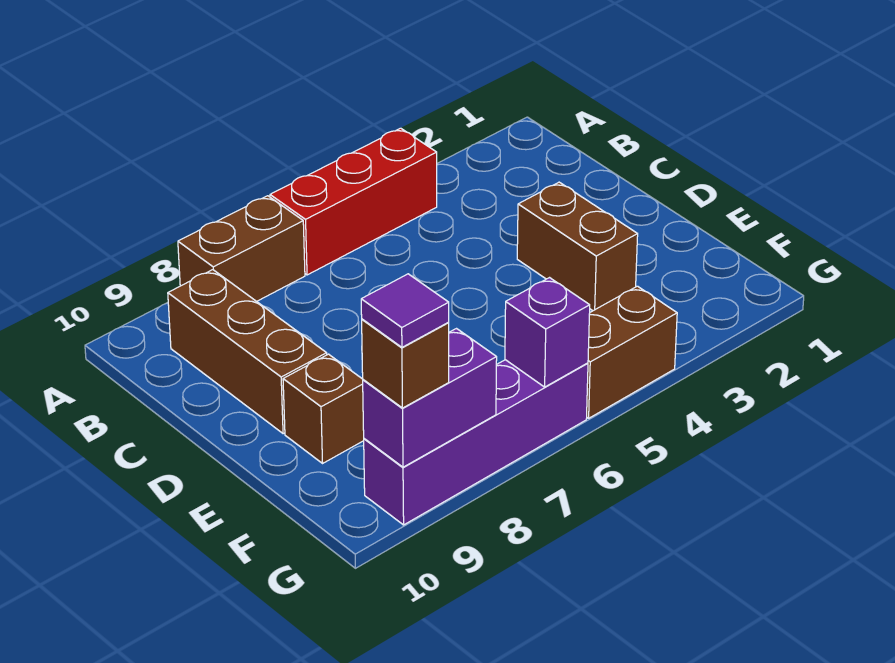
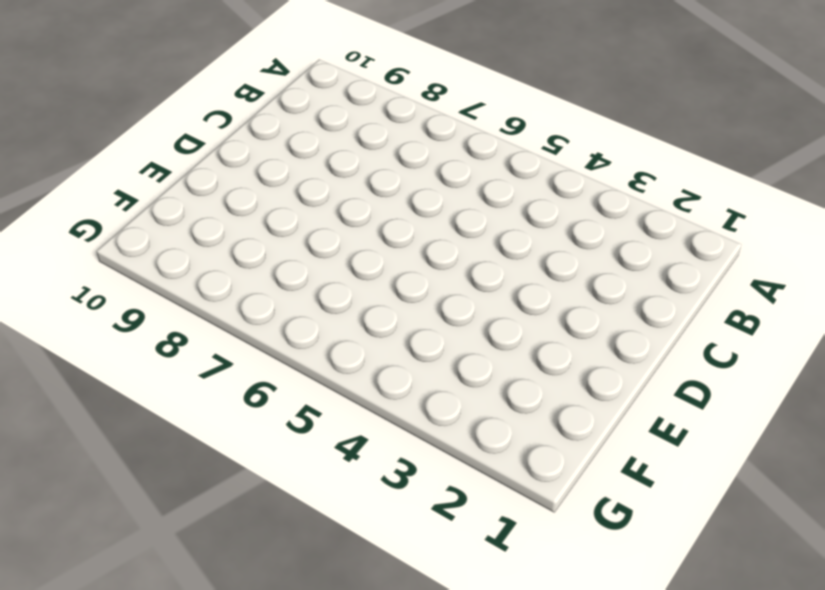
none -> red brick A4:A6 level 1
none -> brown brick A7:A8 level 1

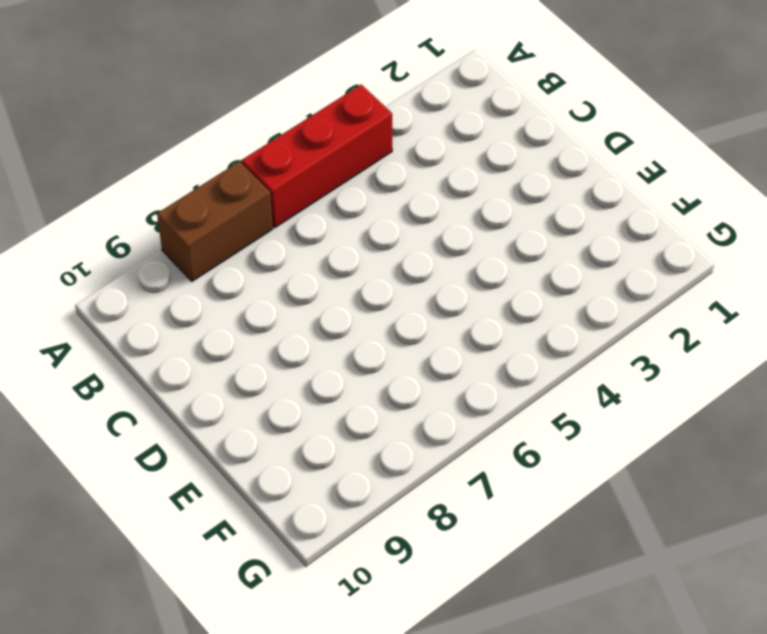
none -> brown brick B9:D9 level 1
none -> brown brick D3:E3 level 1

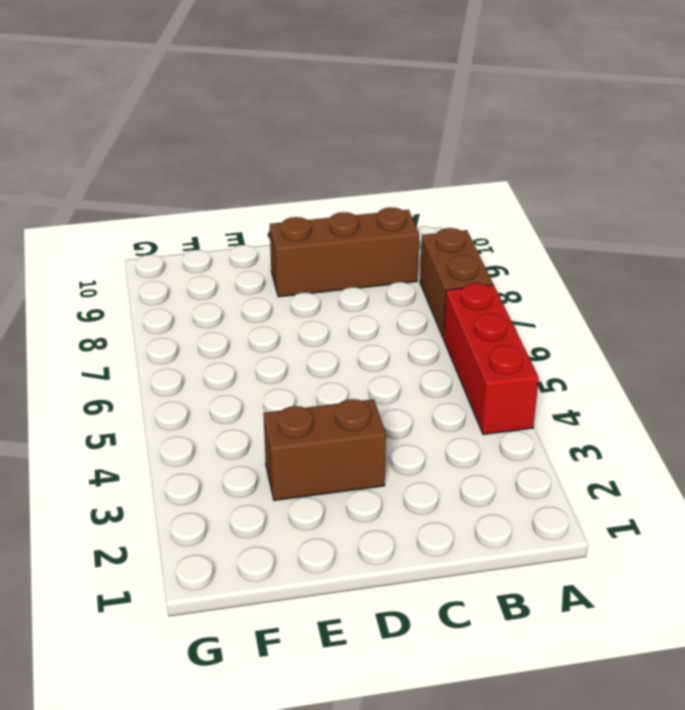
none -> brown brick E9 level 1
none -> brown brick G4:G5 level 1

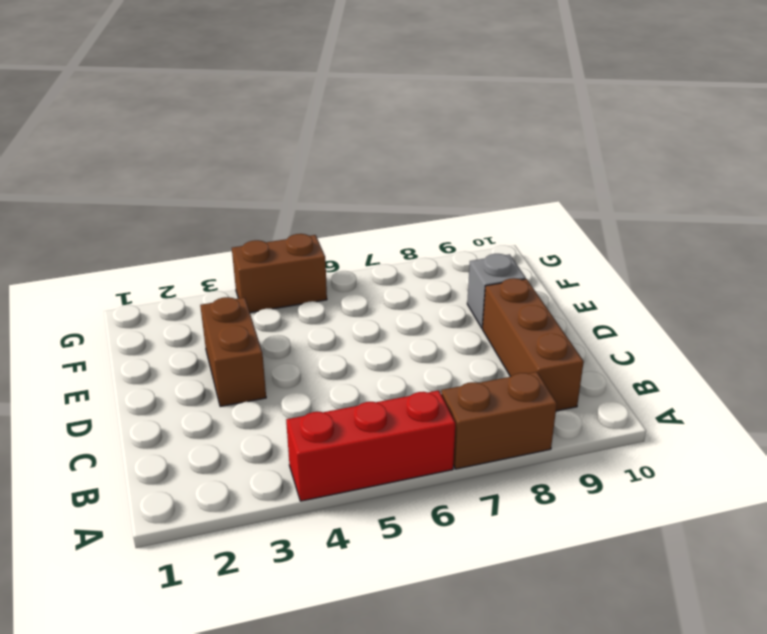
grey brick E9 level 1 -> brown brick E9 level 1
none -> purple brick G6:G9 level 1
none -> purple brick G6 level 2

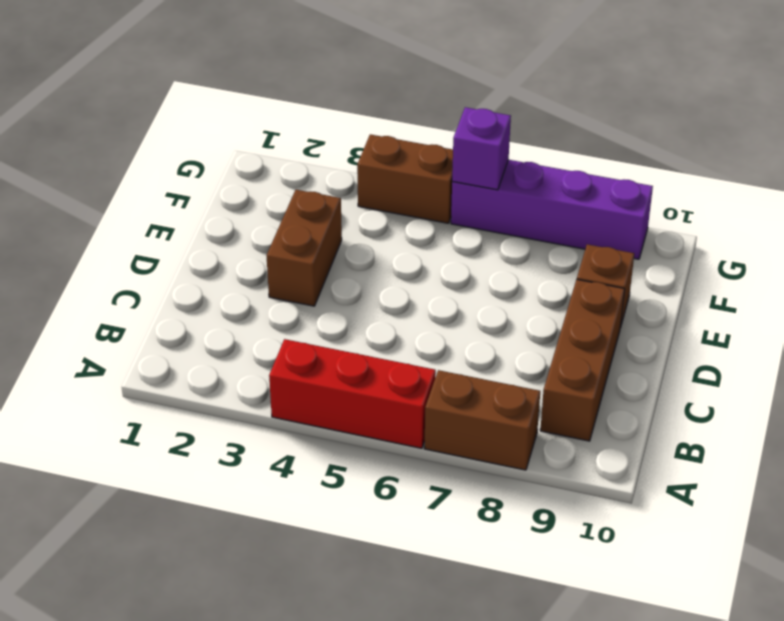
none -> purple brick G8:G9 level 2
none -> brown brick G9 level 3

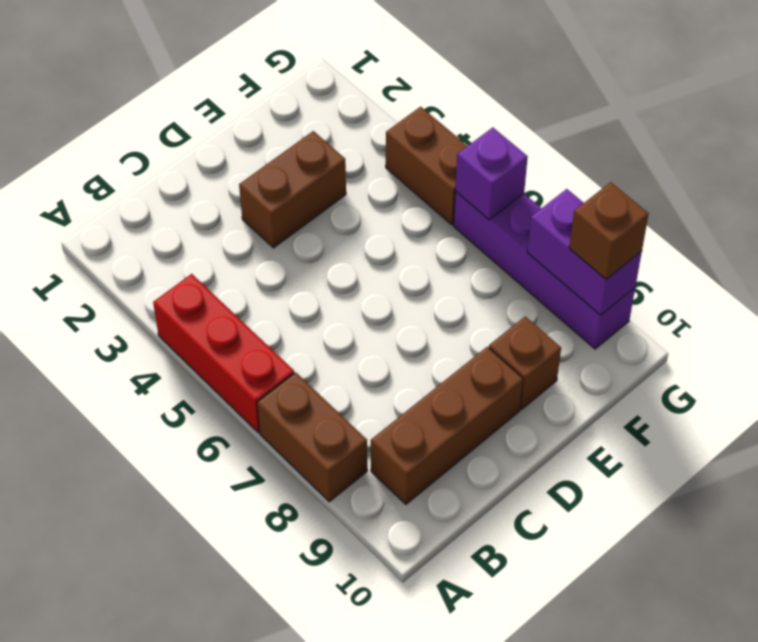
none -> purple tile G9 level 4

